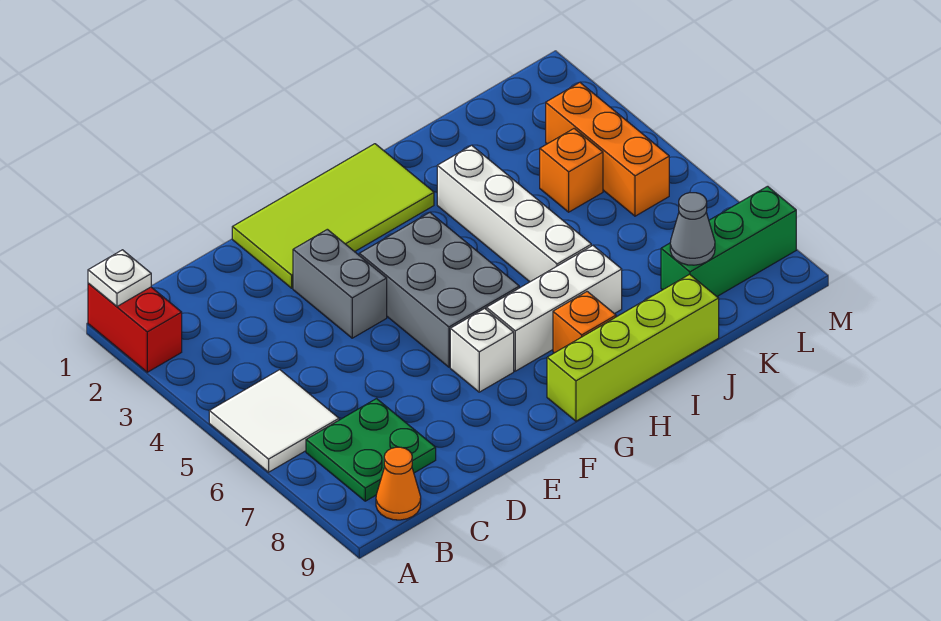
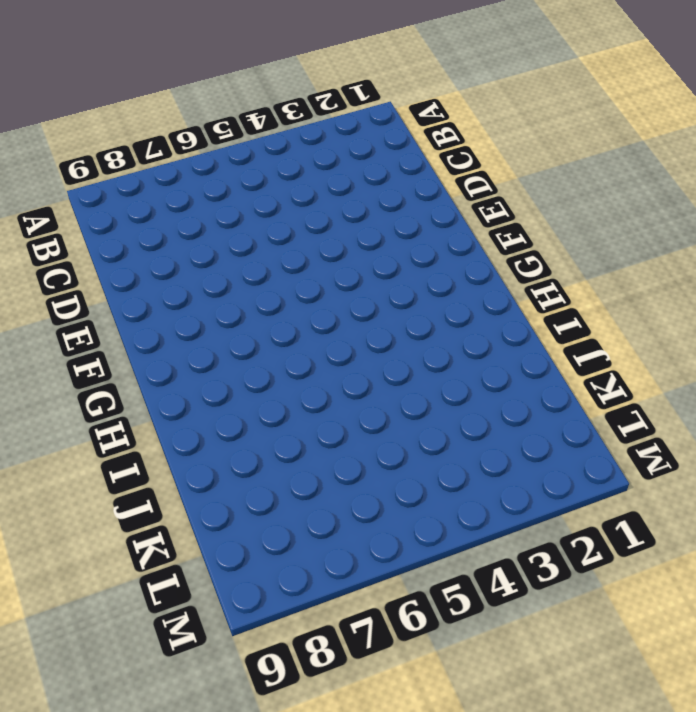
none -> red brick A1:A2 level 1
none -> white tile A5:B6 level 1
none -> green plate B7:C8 level 1

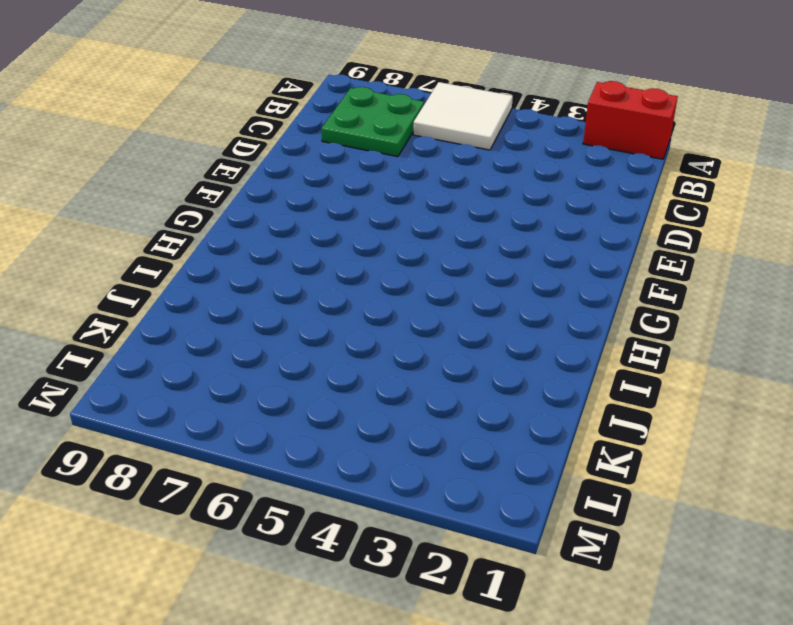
none -> orange cone B9 level 1
none -> lime tile E1:H2 level 1
none -> grey brick E3:E4 level 1

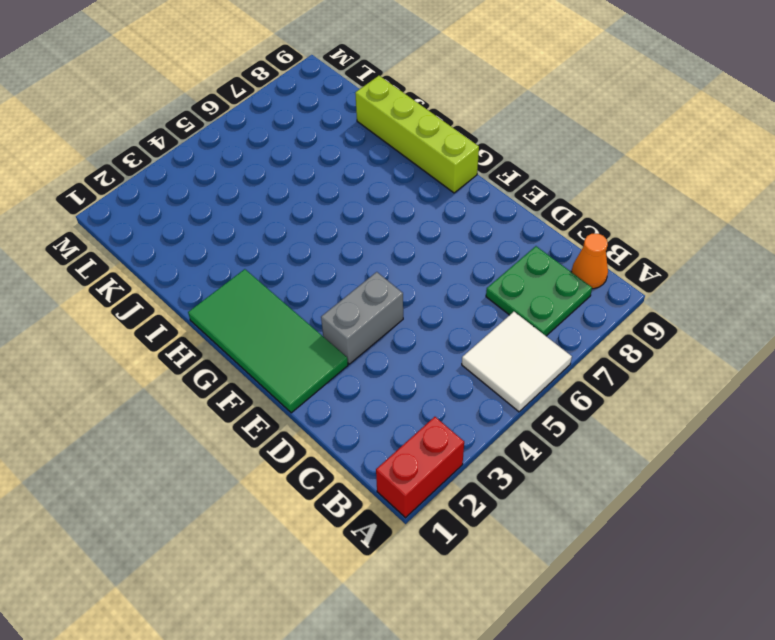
green tile E1:H2 level 1 -> lime tile E1:H2 level 1
none -> grey brick F4:G6 level 1
none -> white brick F7 level 1
none -> white brick G7:I7 level 1

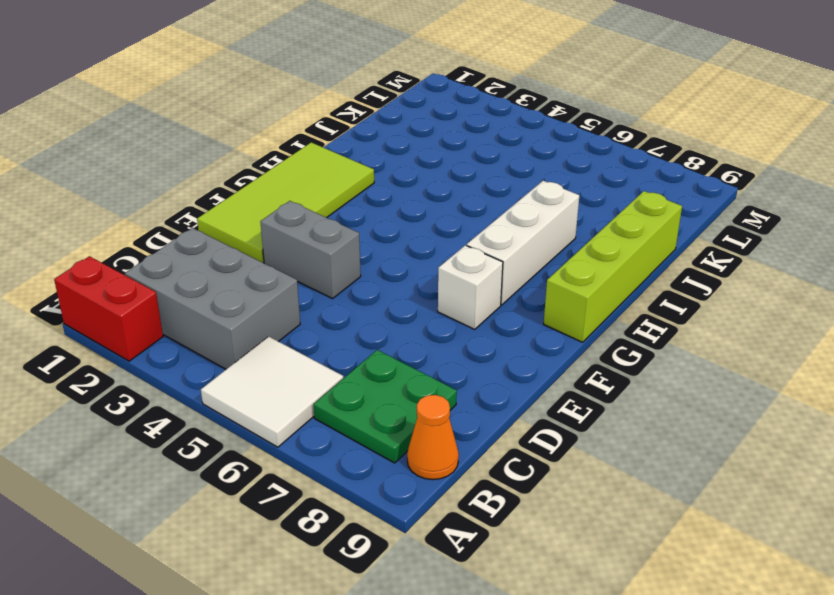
grey brick B2:C4 level 1 -> grey brick F4:G6 level 1
none -> orange brick H8 level 1
none -> white brick I3:I6 level 1
none -> orange brick K4 level 1

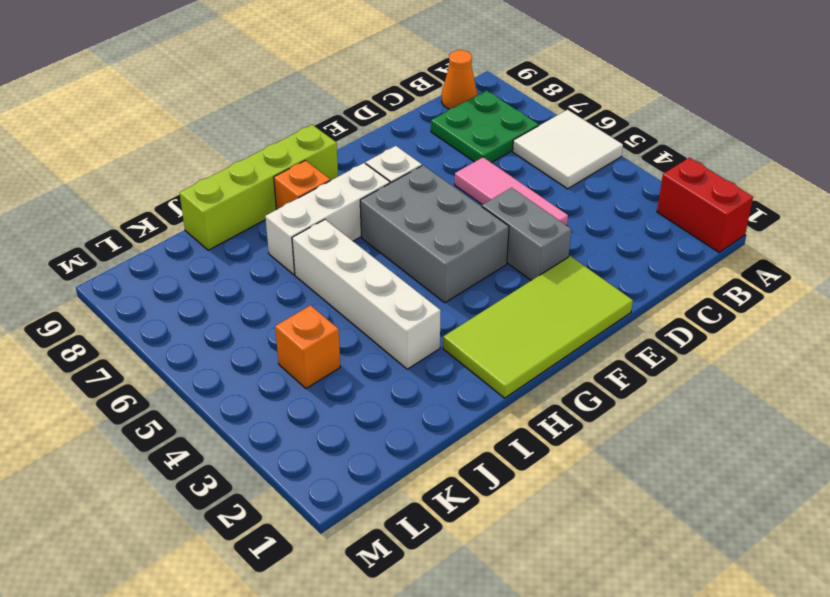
pink tile D4:D6 level 1 -> none
none -> green brick K8:M8 level 1
none -> orange brick L3:L5 level 1
none -> white plate A1 level 2

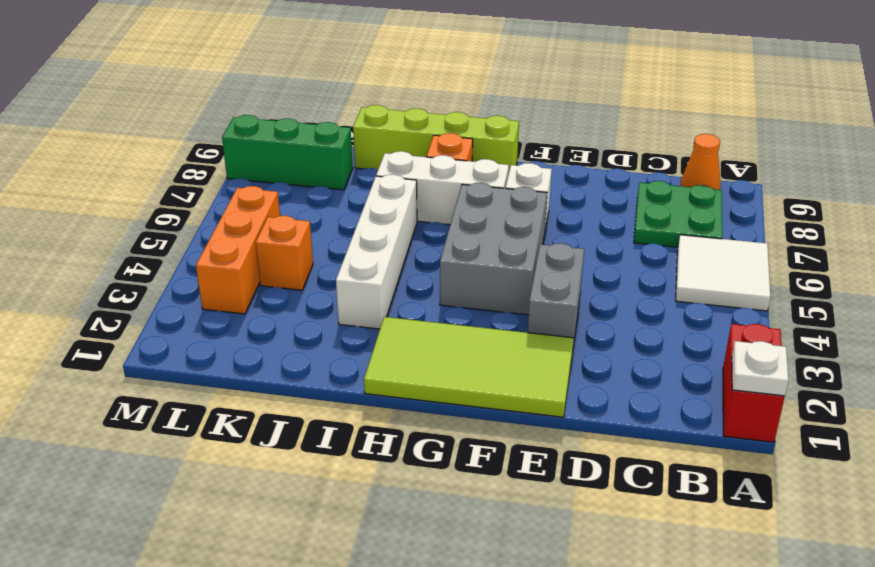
none -> grey cone K8 level 2

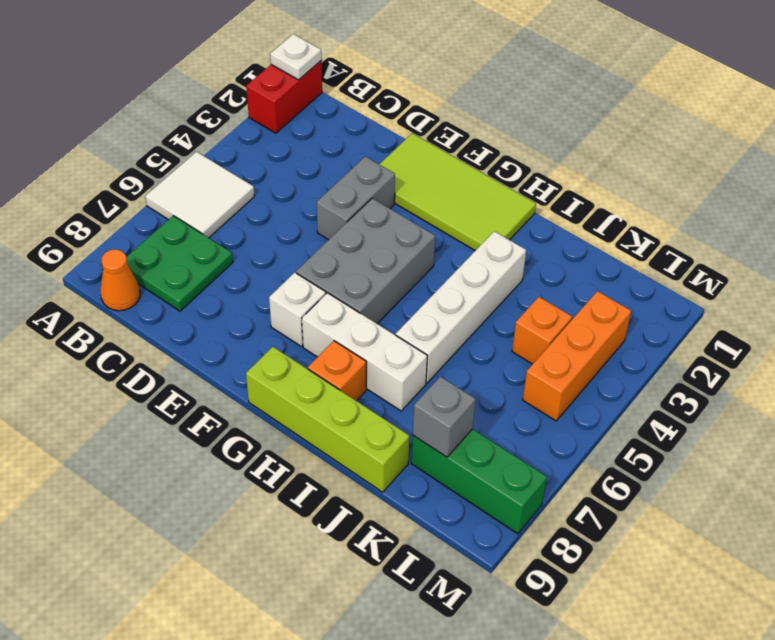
grey brick K8 level 2 -> grey cone K8 level 2

